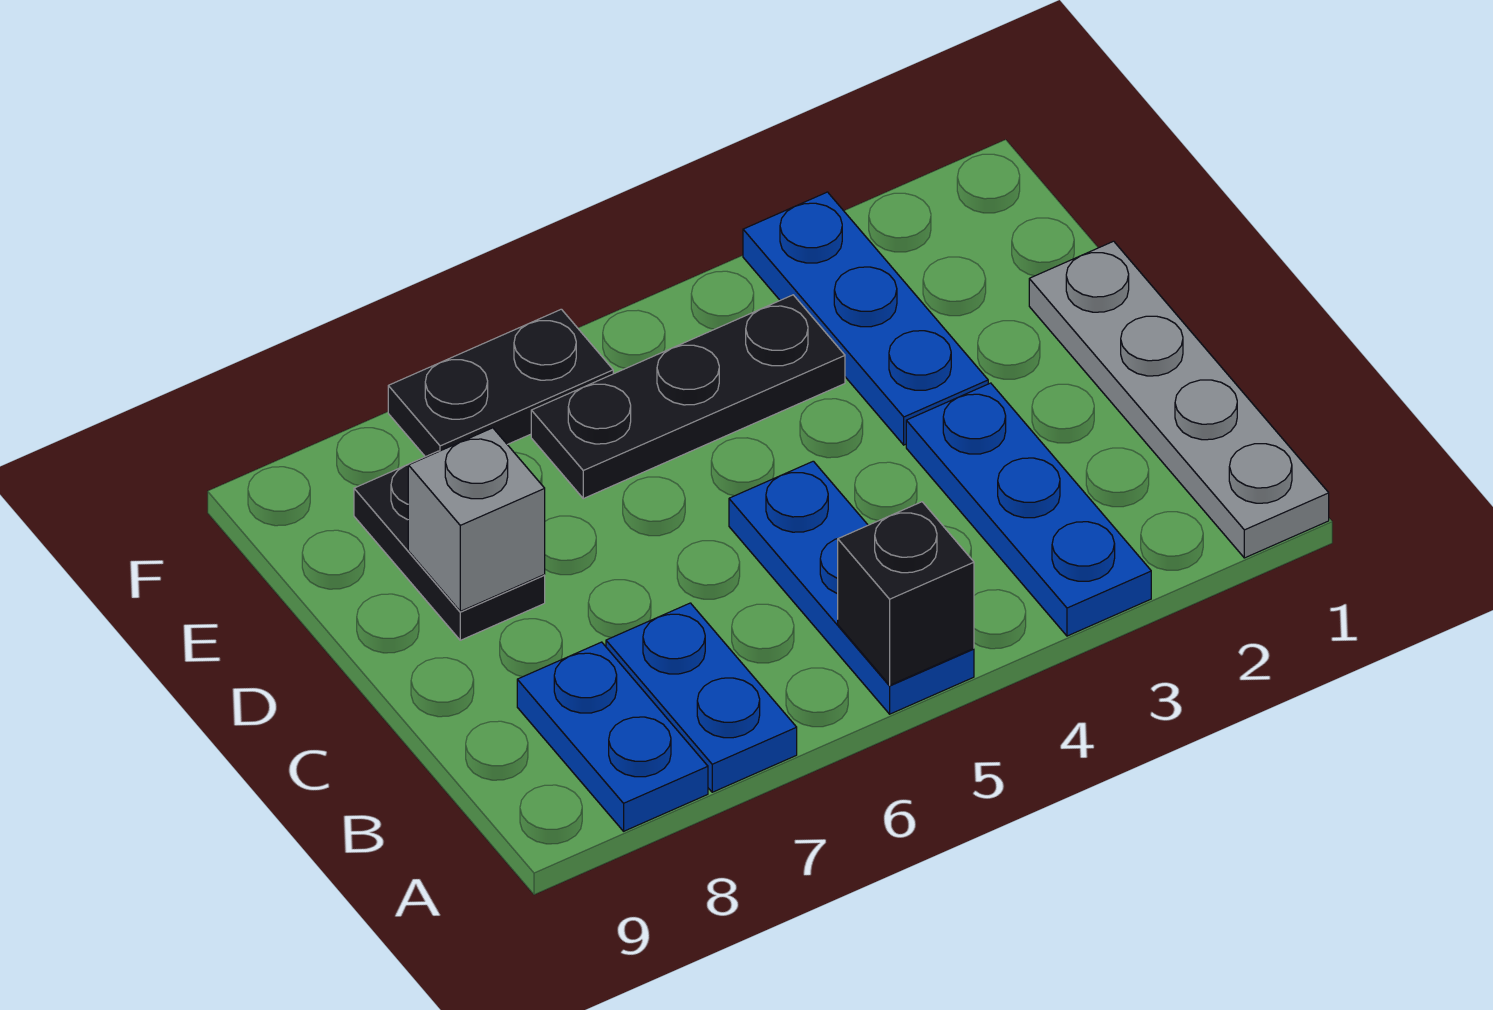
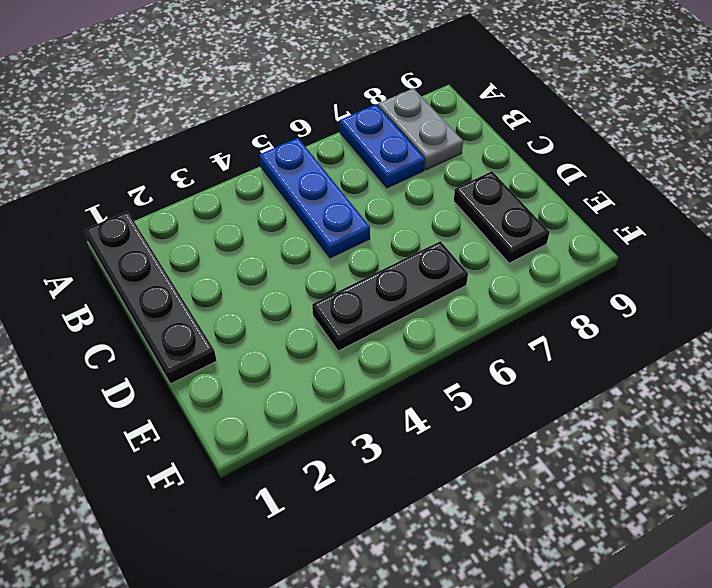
black plate A1:D1 level 1 -> grey plate A1:D1 level 1
grey plate A8:B8 level 1 -> blue plate A8:B8 level 1
none -> blue plate A3:C3 level 1
none -> blue plate D3:F3 level 1

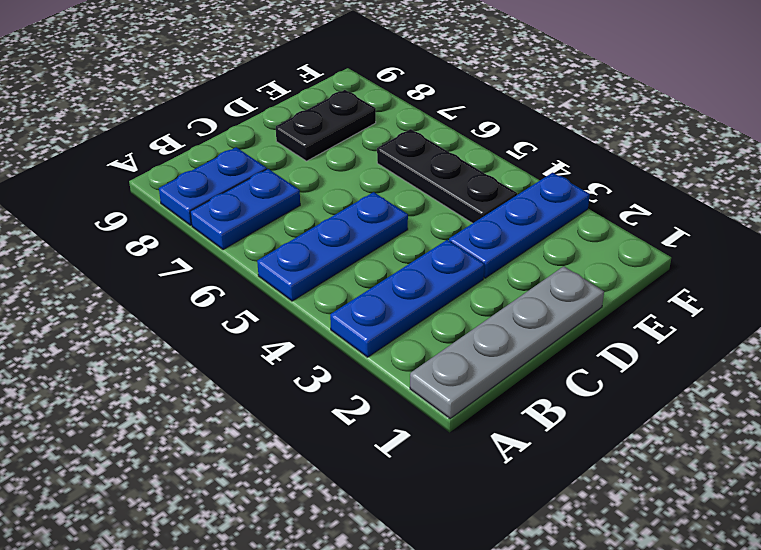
none -> black plate F6:F7 level 1
none -> black brick A5 level 2

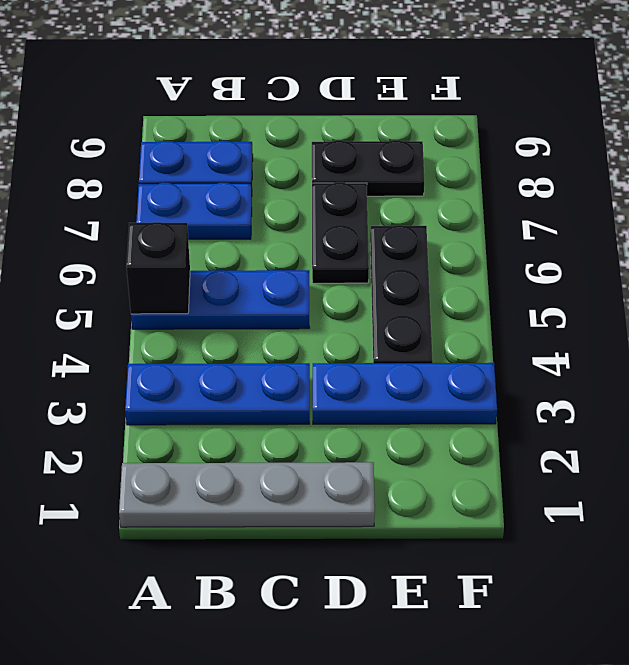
black plate D6:D7 level 1 -> black plate F6:F7 level 1
none -> grey brick D8 level 2

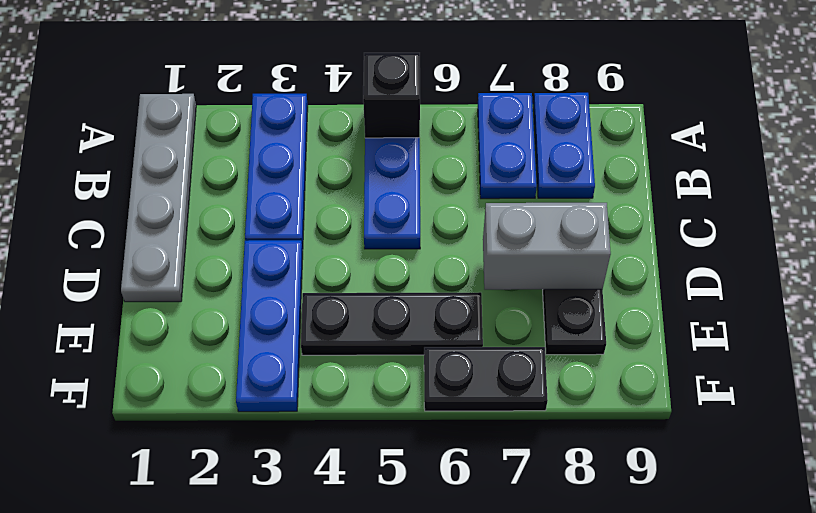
grey brick D7:D8 level 2 -> grey brick D8 level 2

